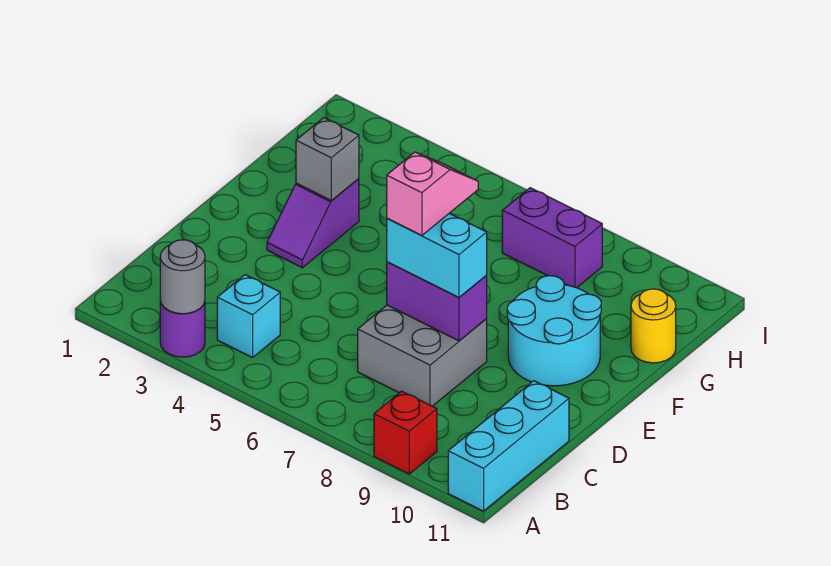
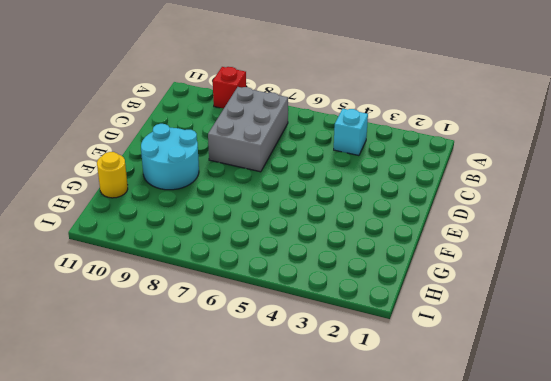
grey brick B7:D8 level 1 -> grey brick C7:D8 level 1
none -> purple round brick A3 level 1
none -> cyan brick A11:C11 level 1
none -> purple slope E3:F3 level 1 top F

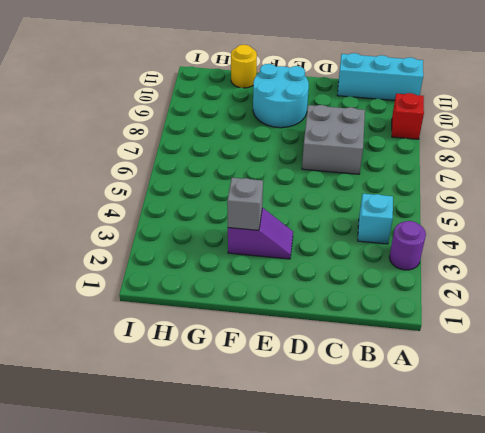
none -> purple brick H7:H8 level 1
none -> grey round brick A3 level 2
none -> purple brick D7:D8 level 2

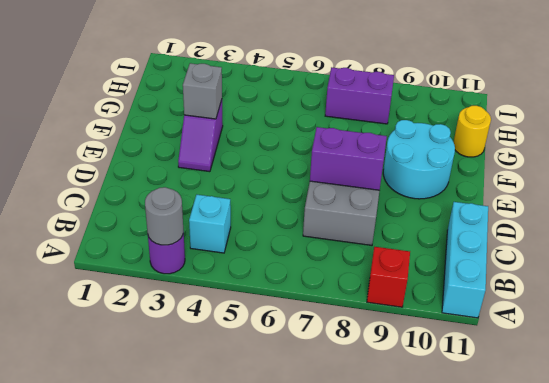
none -> cyan brick D7:D8 level 3
none -> pink slope D7:E7 level 4 top D

